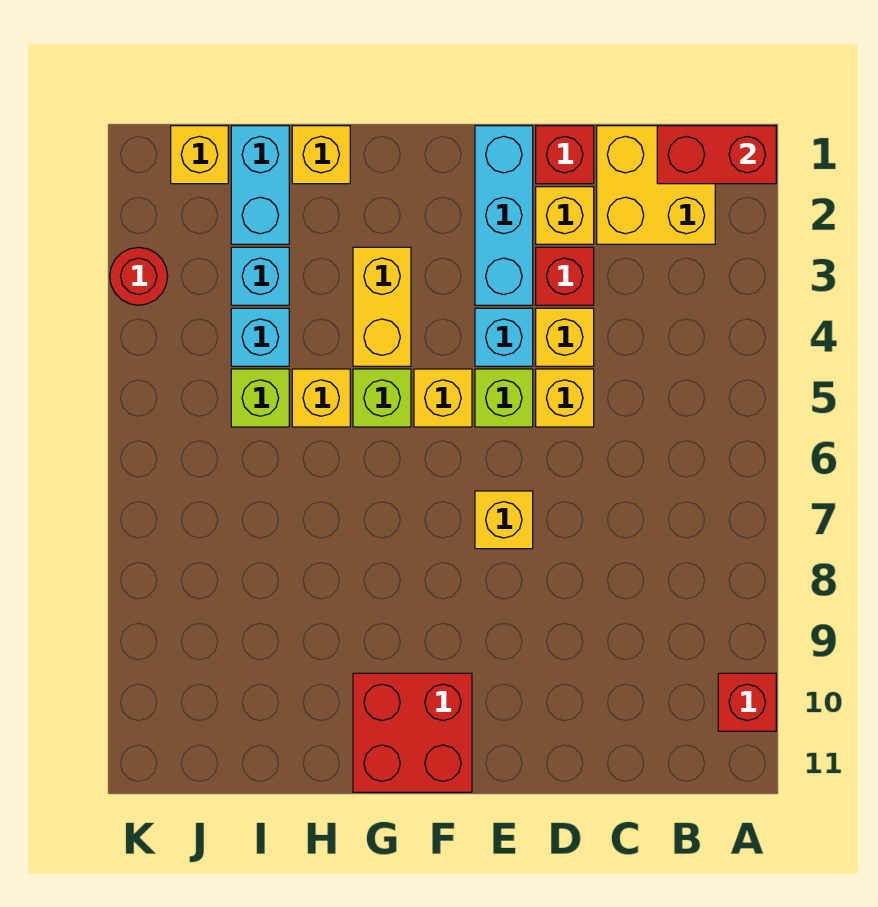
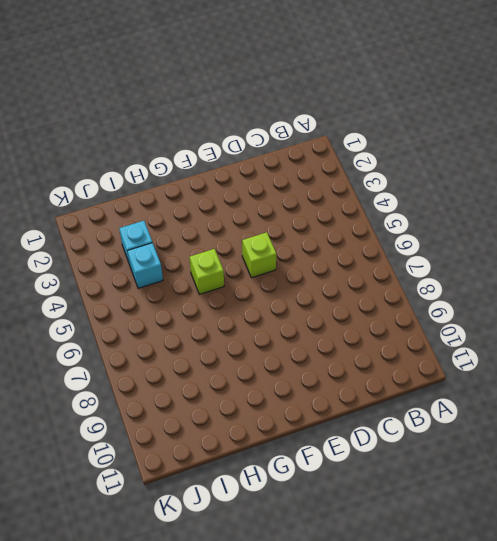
none -> red brick A10 level 1
none -> yellow brick B1:C2 level 1
none -> red brick D1 level 1

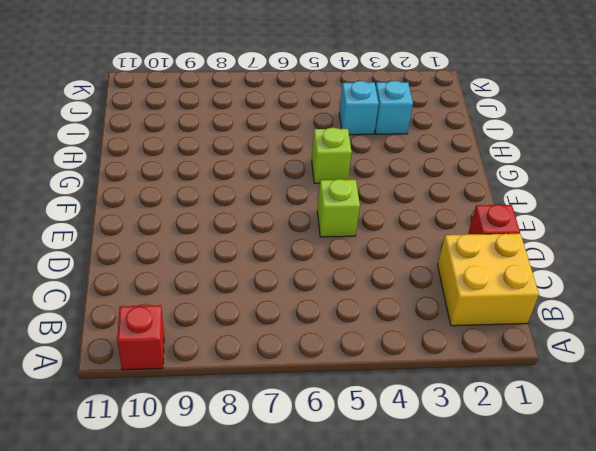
none -> yellow brick D2 level 1
none -> red brick D3 level 1
none -> yellow brick D4 level 1

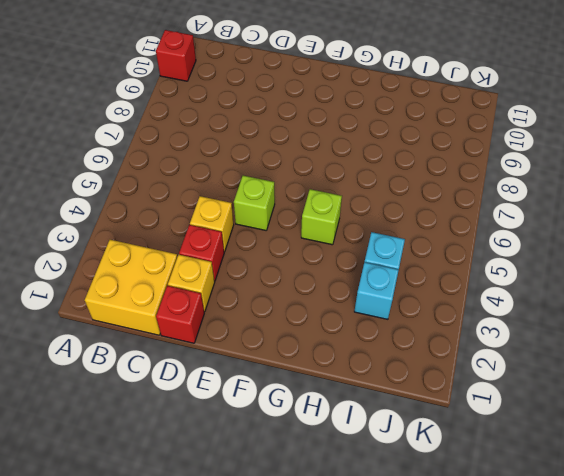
none -> yellow brick D5 level 1
none -> cyan brick E1:E3 level 1
none -> cyan brick E4 level 1

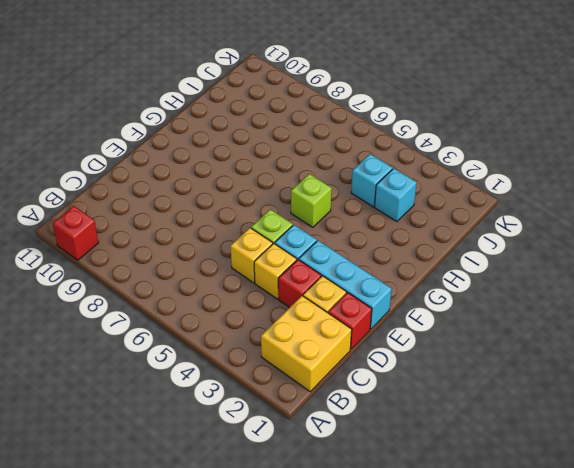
none -> yellow brick E7 level 1
none -> yellow brick F5 level 1
none -> red brick F10:G11 level 1

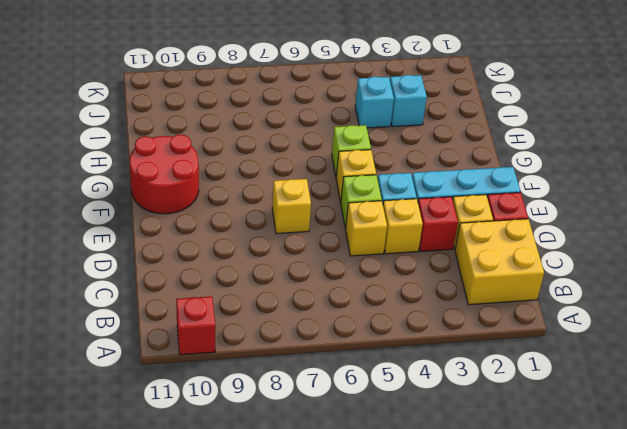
red round brick F10:G11 level 1 -> red brick F10:G11 level 1
none -> yellow brick G3:G4 level 1
none -> yellow brick H1 level 1
none -> yellow brick H5 level 1

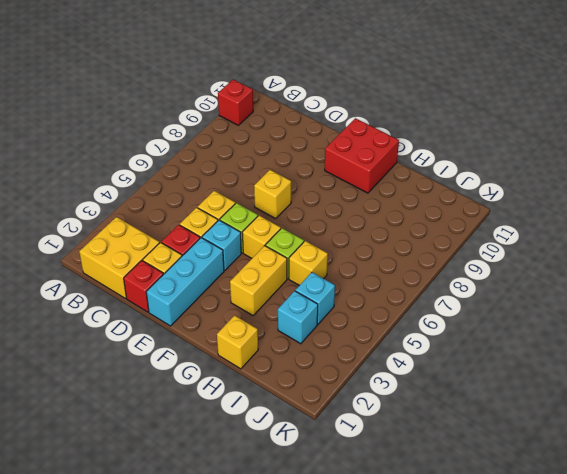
none -> cyan brick I1:I2 level 1
none -> lime brick I5 level 1
none -> yellow brick J1 level 1

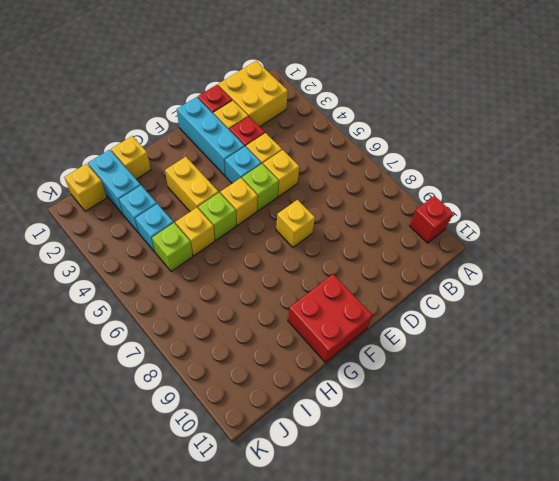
none -> red round brick K3 level 1
none -> red brick A1:B1 level 2

